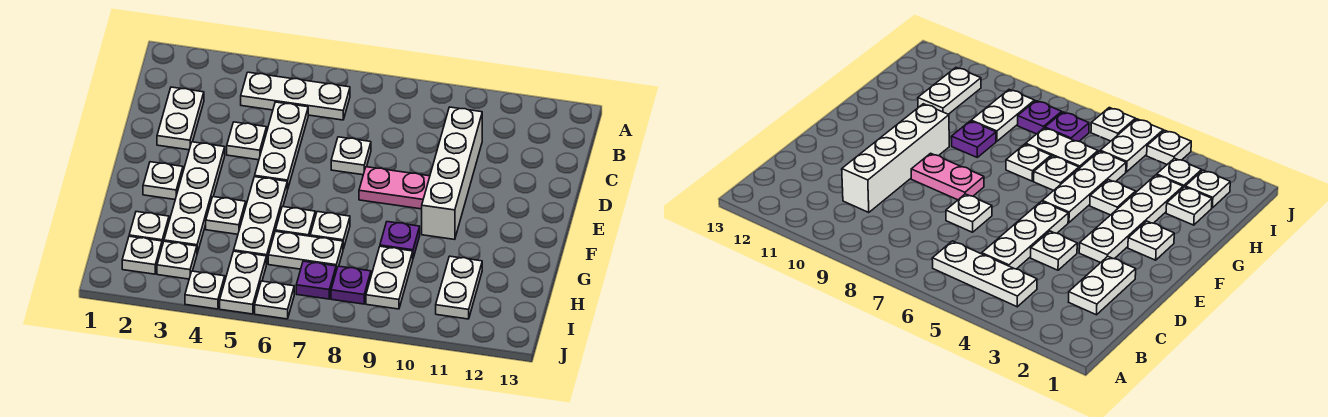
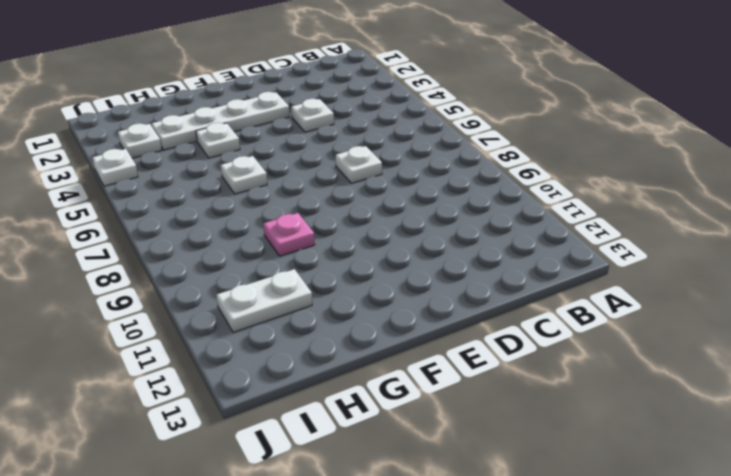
pink plate G9 level 1 -> purple plate G9 level 1
none -> white plate B4:B6 level 1
none -> white plate C2:D2 level 1
none -> white plate C5:E5 level 1

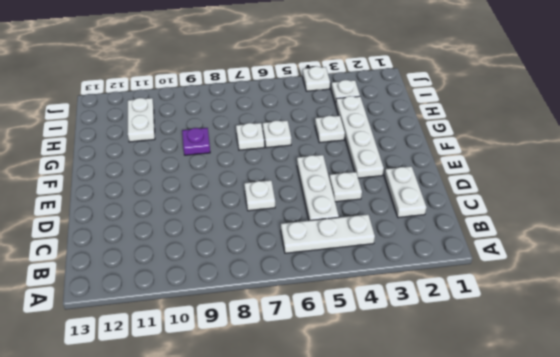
none -> white brick C10:F10 level 1
none -> pink plate E8:E9 level 1
none -> white plate F2 level 1

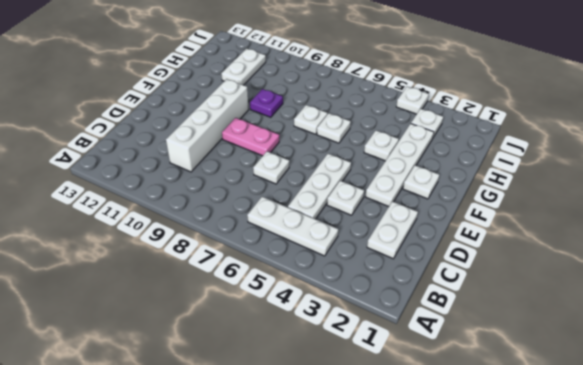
none -> white plate F5:H5 level 1
none -> white plate H2 level 1
none -> white plate H6:H7 level 1

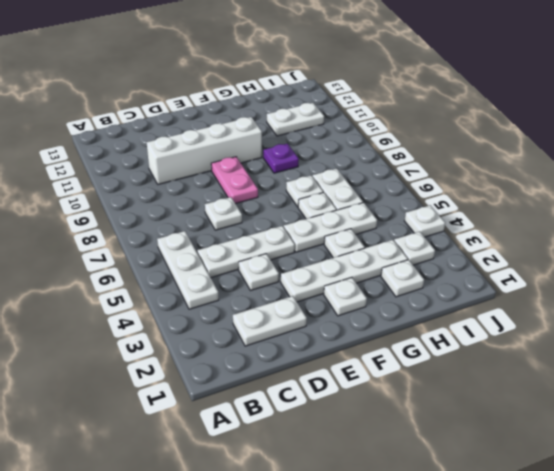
none -> white plate H9:I9 level 1
none -> white plate I2 level 1
none -> white plate I5:J5 level 1

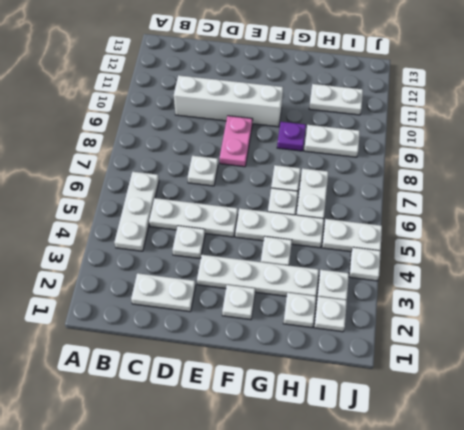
none -> purple plate I7 level 1
none -> purple plate I8 level 1
none -> white plate J6 level 1

